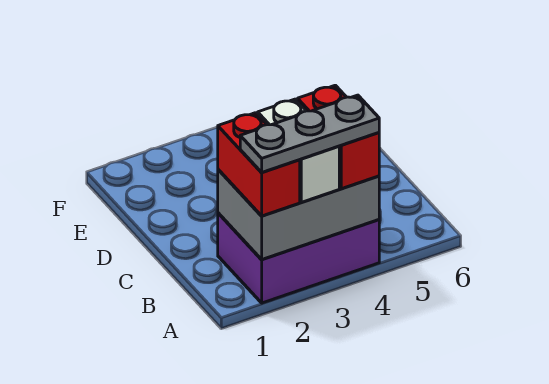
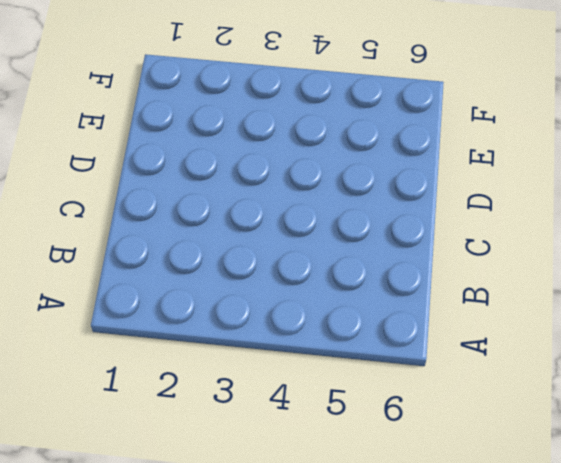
none -> purple brick A2:B4 level 1
none -> grey brick A2:B4 level 2

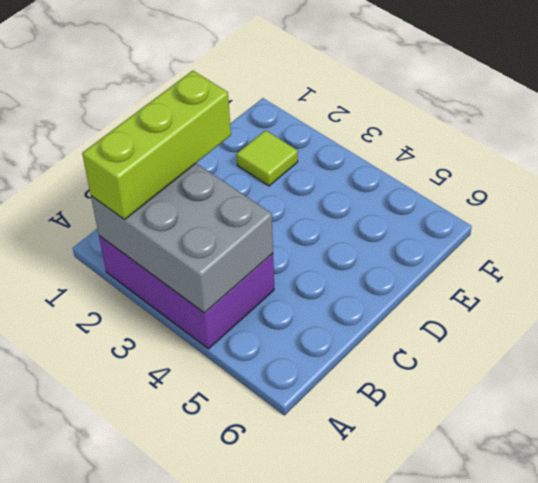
lime brick A2:C2 level 3 -> red brick A2:B2 level 3
lime tile E2 level 1 -> none
none -> white brick A3:B3 level 3
none -> red brick A4:B4 level 3

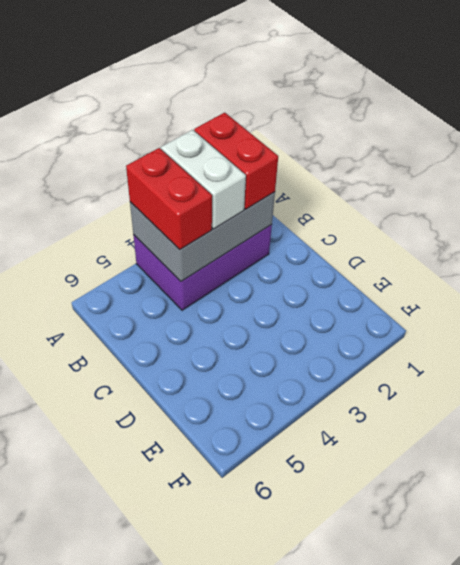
none -> grey plate A2:A4 level 4

